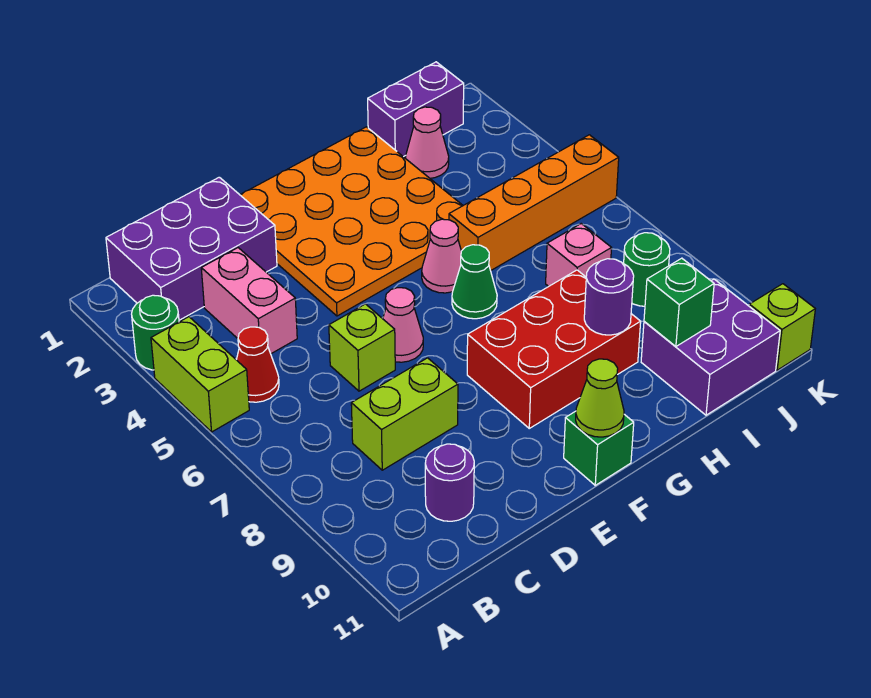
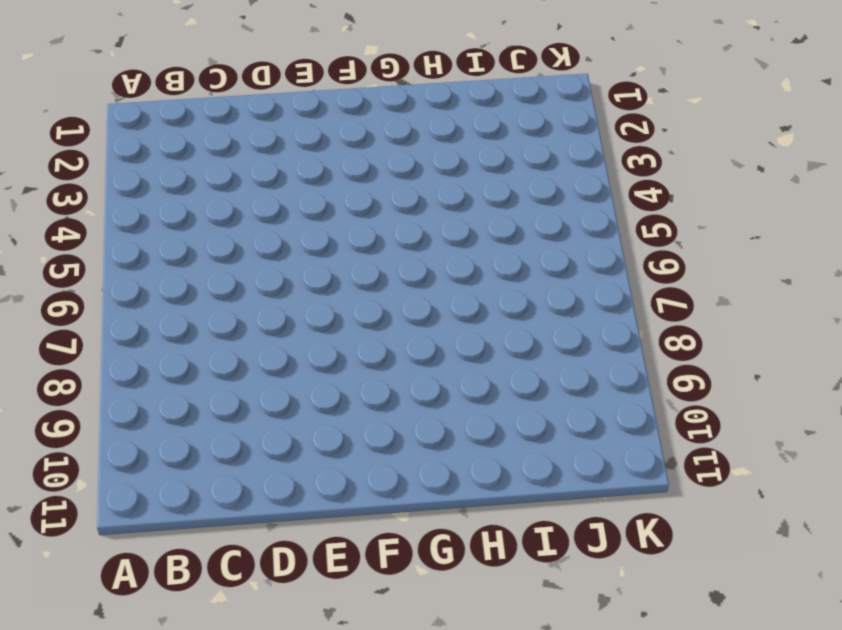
none -> green round brick A3 level 1
none -> lime brick A4:A5 level 1
none -> purple brick B1:D2 level 1

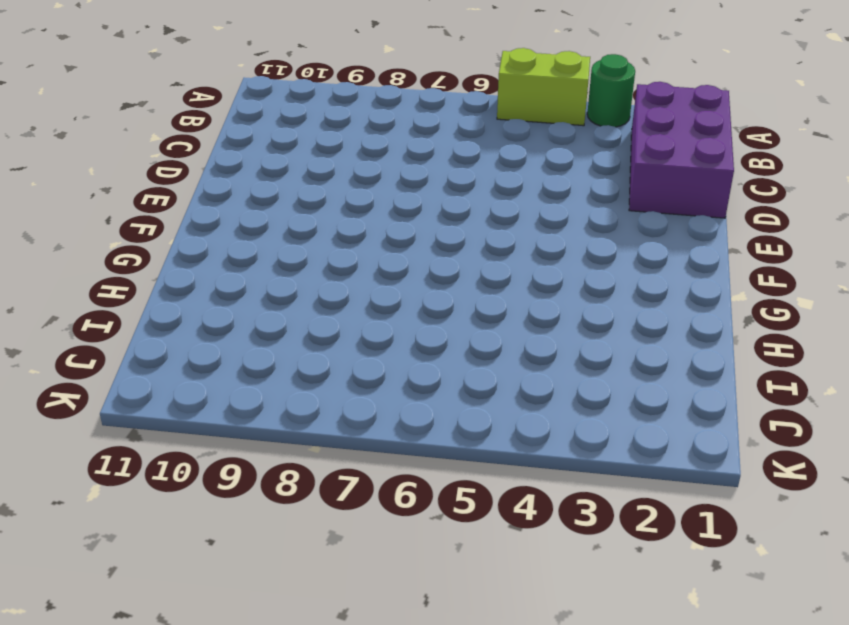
none -> red cone B5 level 1
none -> pink brick C3:C4 level 1
none -> lime brick C8:D8 level 1

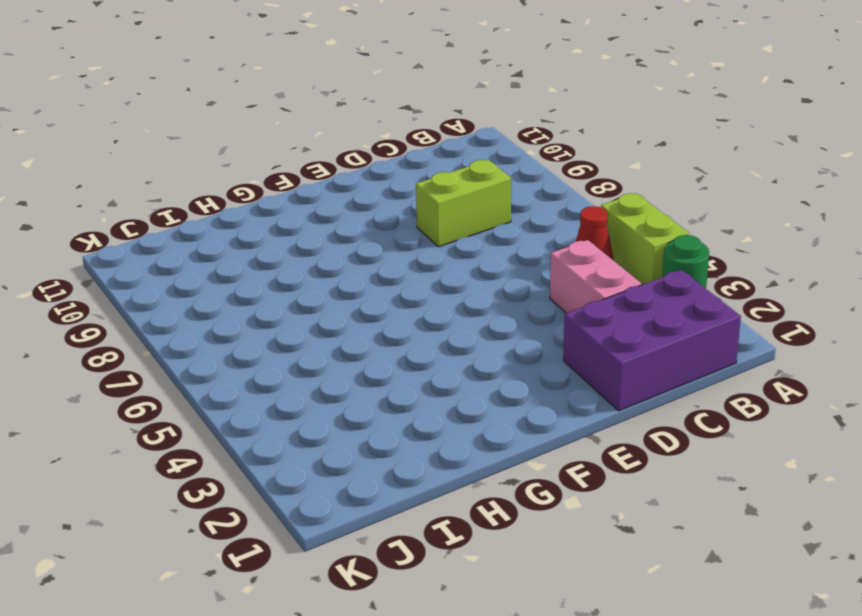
none -> purple round brick C10 level 1
none -> lime brick D6 level 1
none -> orange plate E1:H4 level 1

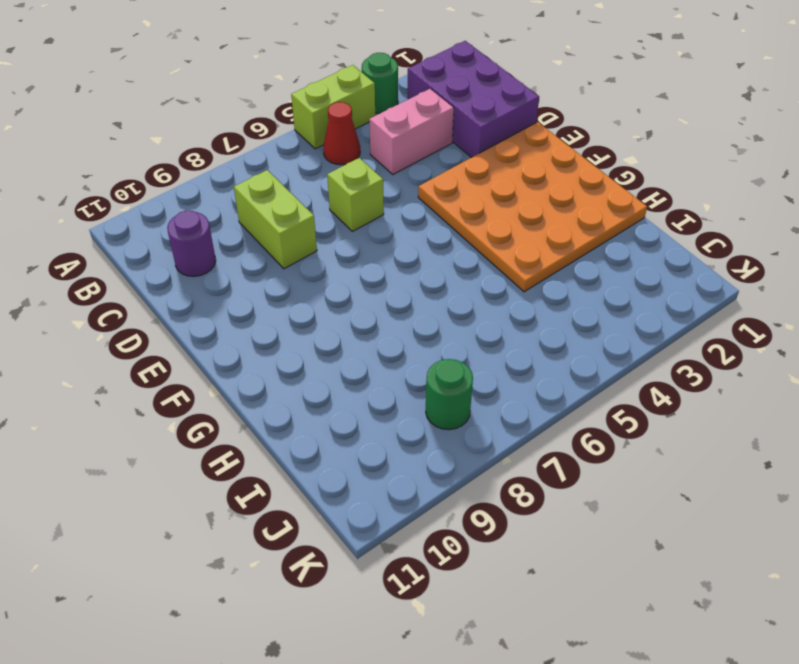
none -> pink cone E6 level 1
none -> red brick F8:H9 level 1
none -> green brick F11 level 1

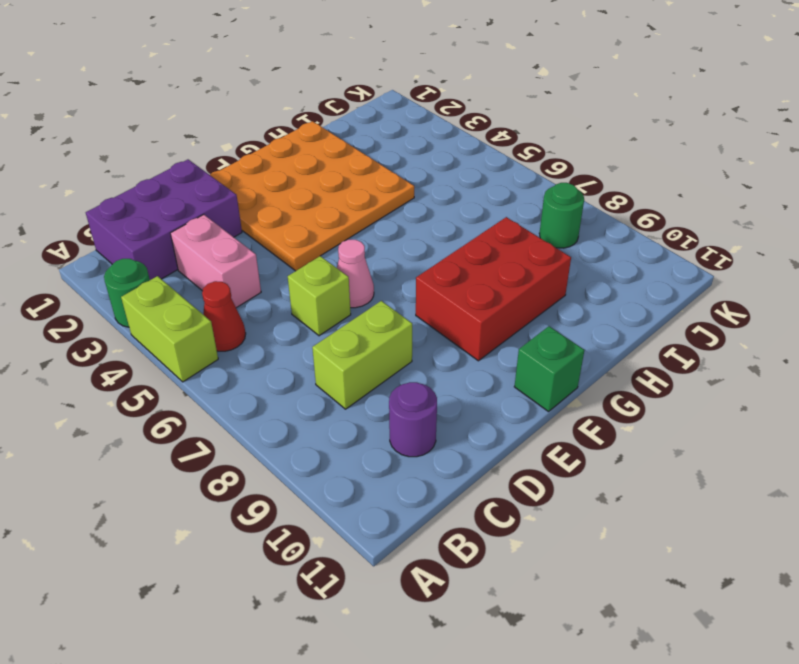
none -> pink cone G5 level 1
none -> green cone G6 level 1
none -> orange brick H5:K5 level 1

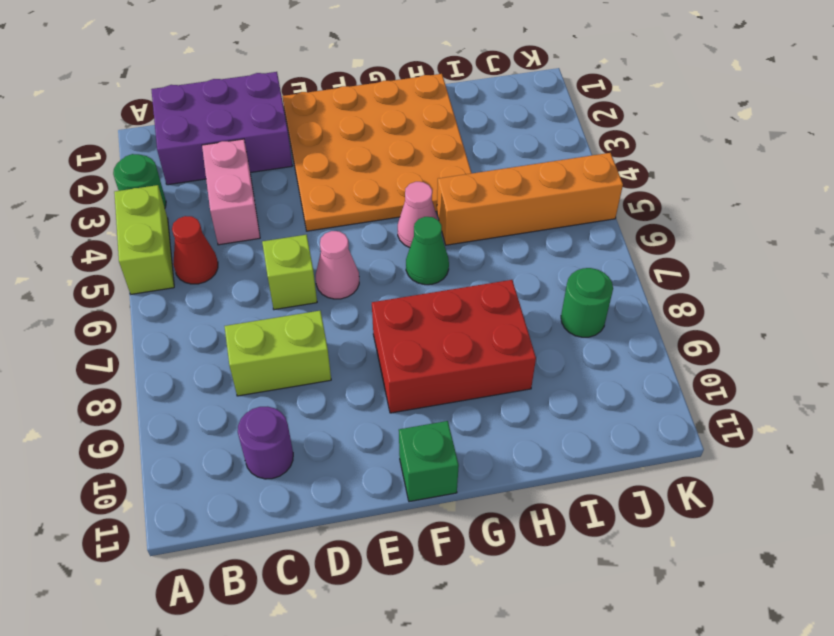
none -> purple brick I1:J1 level 1
none -> pink cone I2 level 1
none -> pink brick I7 level 1

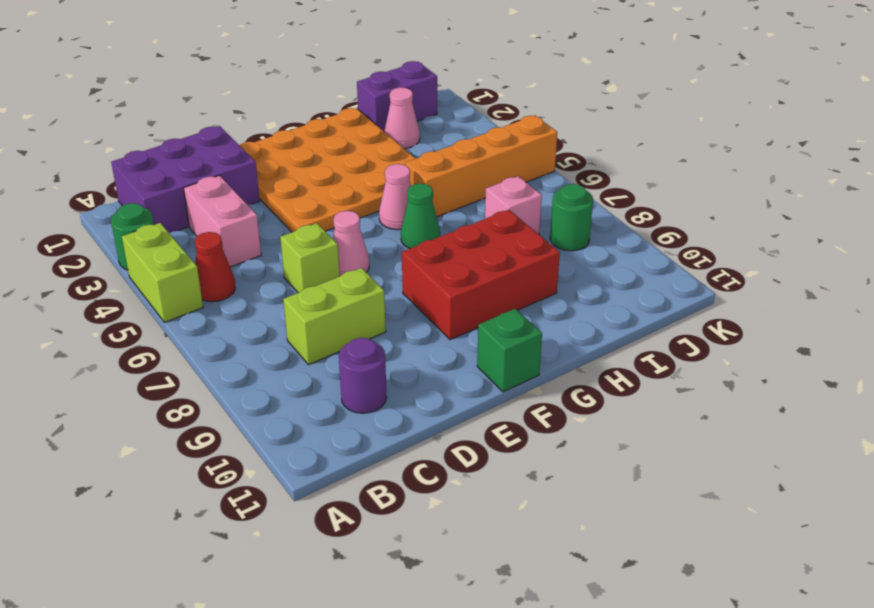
none -> purple brick I10:J11 level 1
none -> lime brick K11 level 1
none -> lime cone F11 level 2

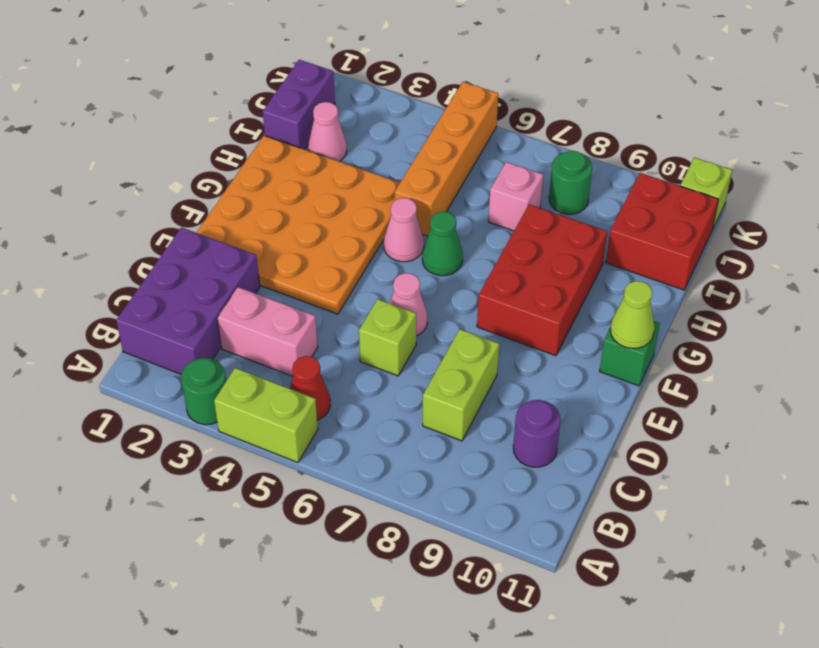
red brick I10:J11 level 1 -> purple brick I10:J11 level 1
none -> purple round brick H9 level 2
none -> green brick I10 level 2

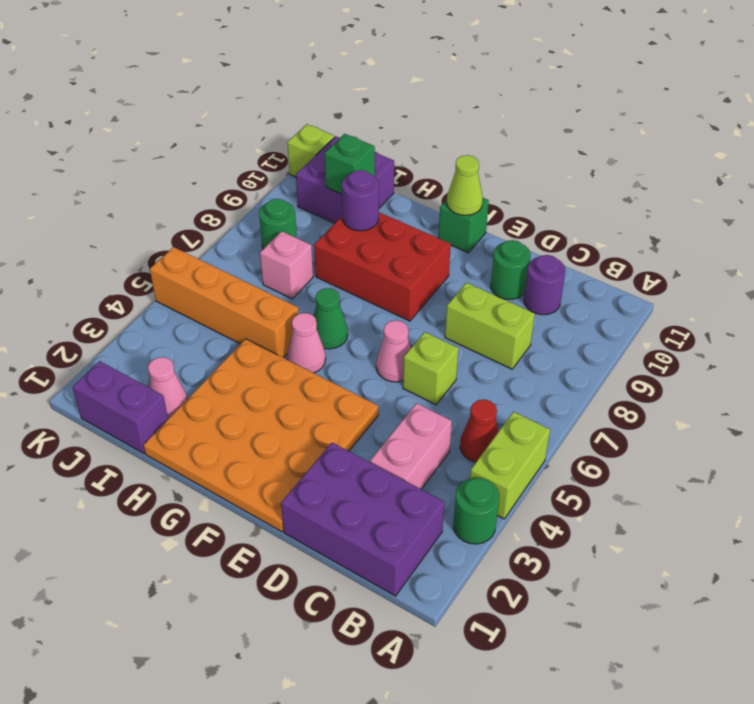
green round brick D10 level 1 -> none

